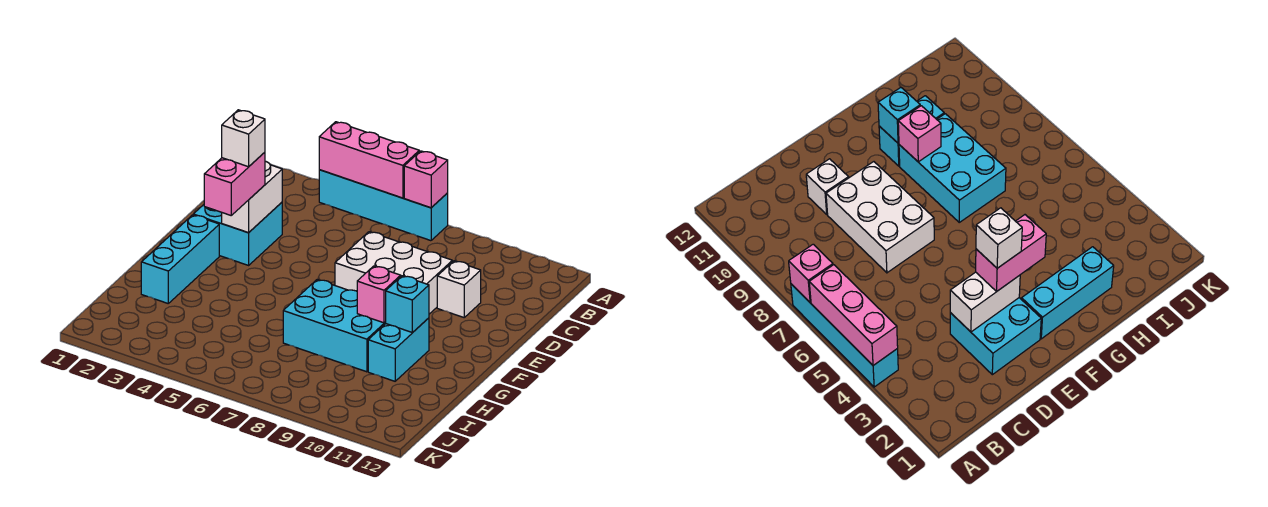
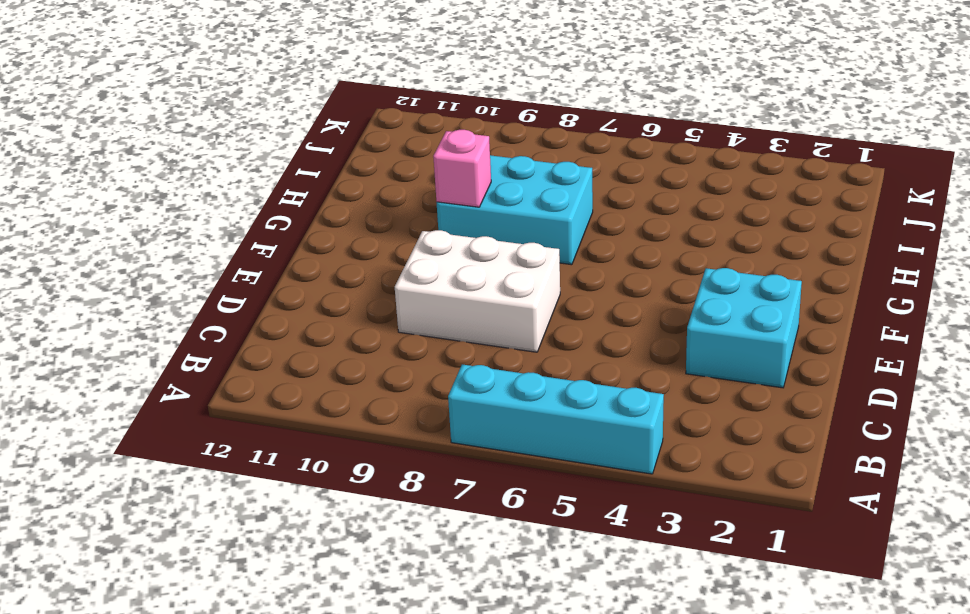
none -> white brick D10 level 1
none -> cyan brick F2:H2 level 1
none -> cyan brick G10:H10 level 1

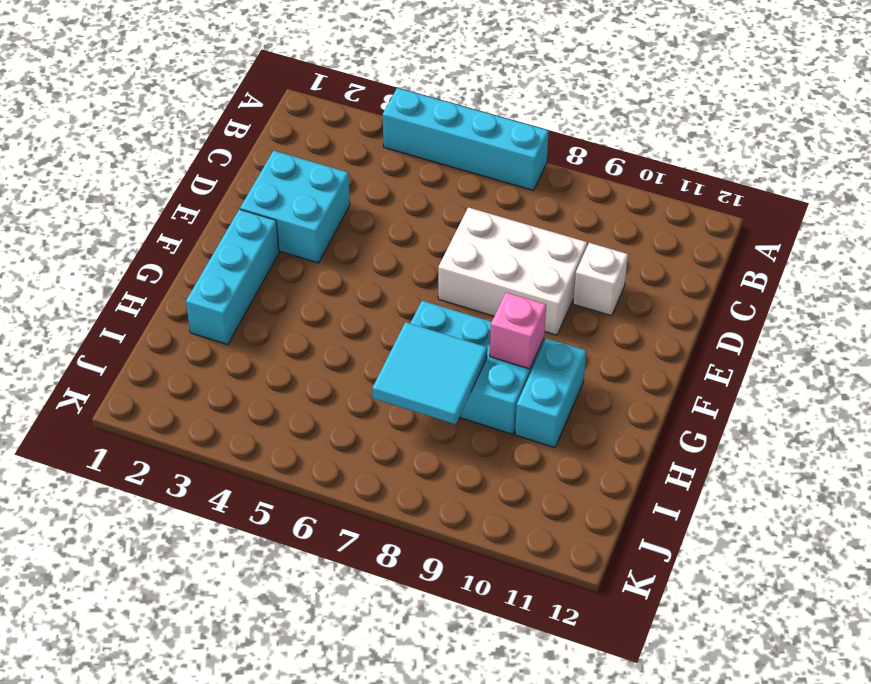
cyan tile H7:I8 level 2 -> none
none -> pink brick A4:A6 level 2
none -> pink brick A7 level 2
none -> white brick D3:E3 level 2

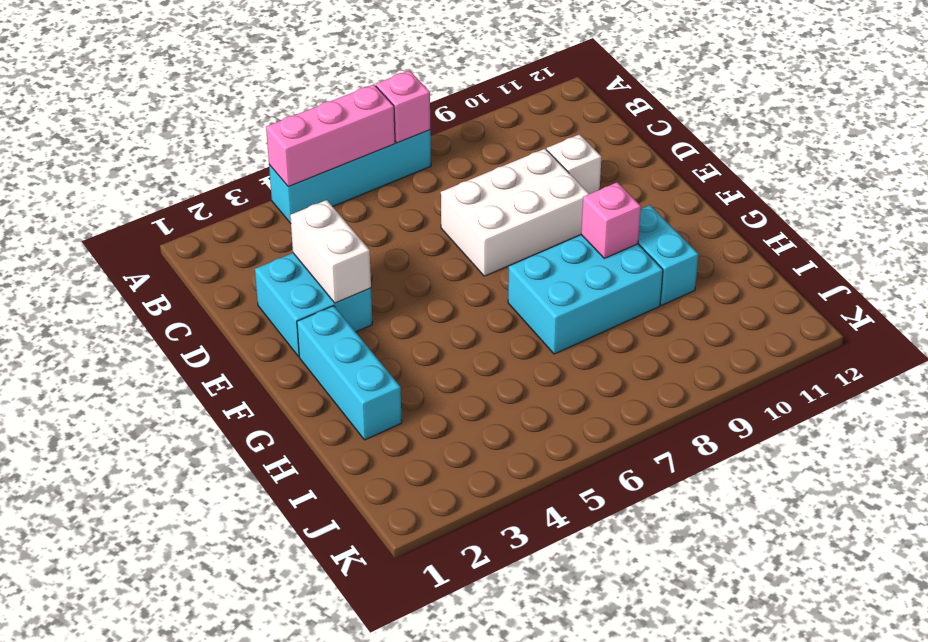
none -> cyan brick G10 level 2
none -> pink brick E3:F3 level 3
none -> white brick E3 level 4

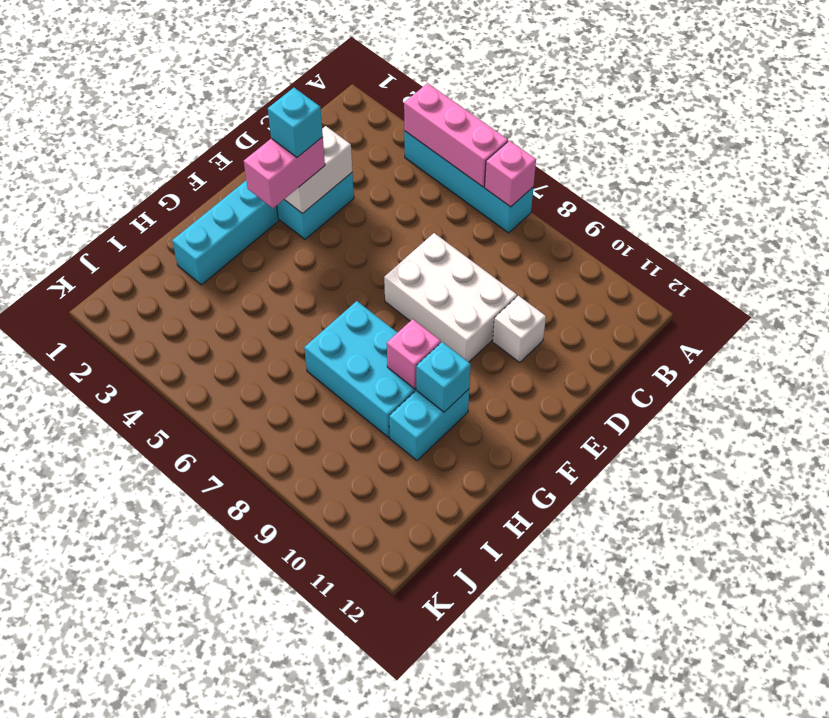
cyan brick E3 level 4 -> white brick E3 level 4

